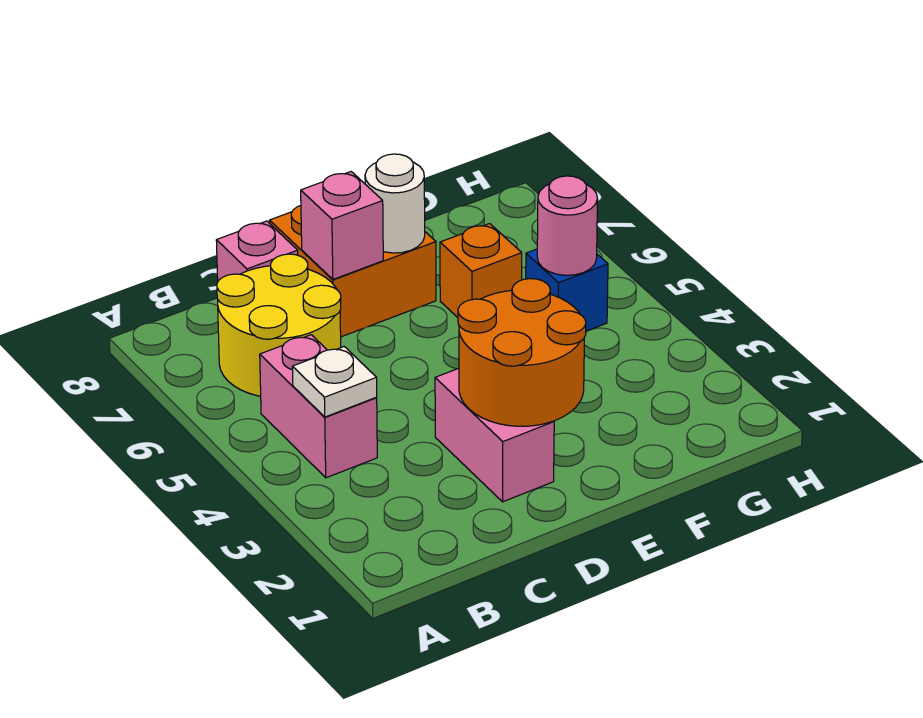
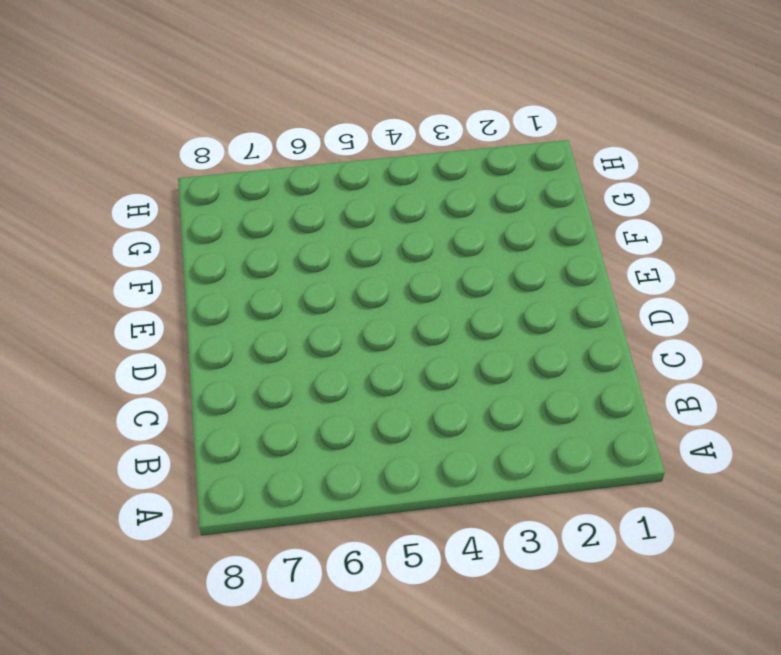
none -> pink brick B4:B5 level 1
none -> yellow round brick B6:C7 level 1
none -> pink brick C8 level 1

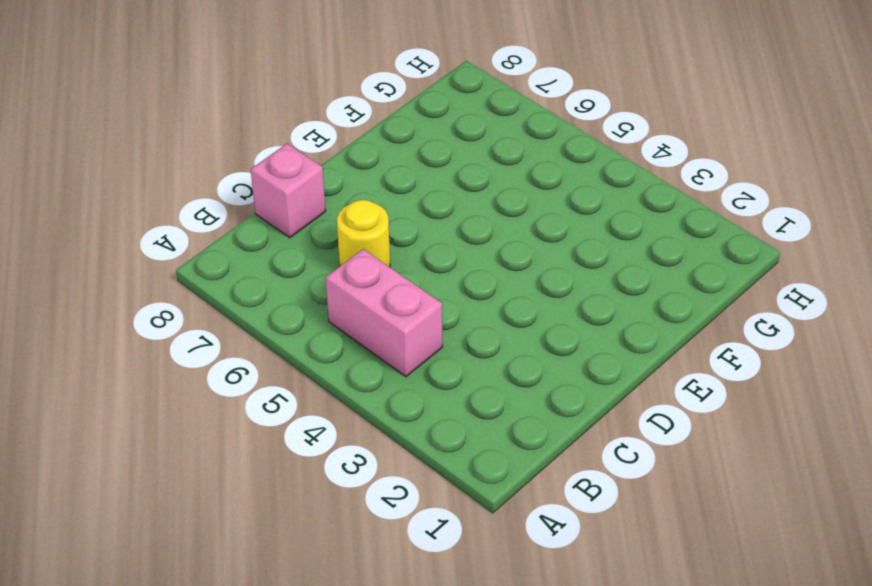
yellow round brick C6 level 1 -> yellow round brick B6:C7 level 1
none -> pink brick D2:D3 level 1
none -> orange brick D7:E8 level 1
none -> orange brick F6 level 1

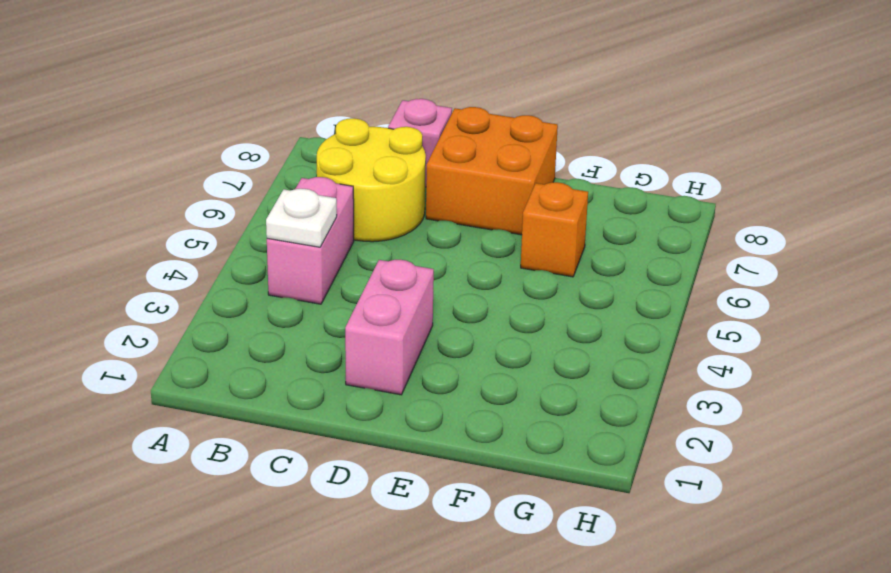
none -> blue brick G5 level 1
none -> orange round brick D2:E3 level 2
none -> pink brick D7 level 2

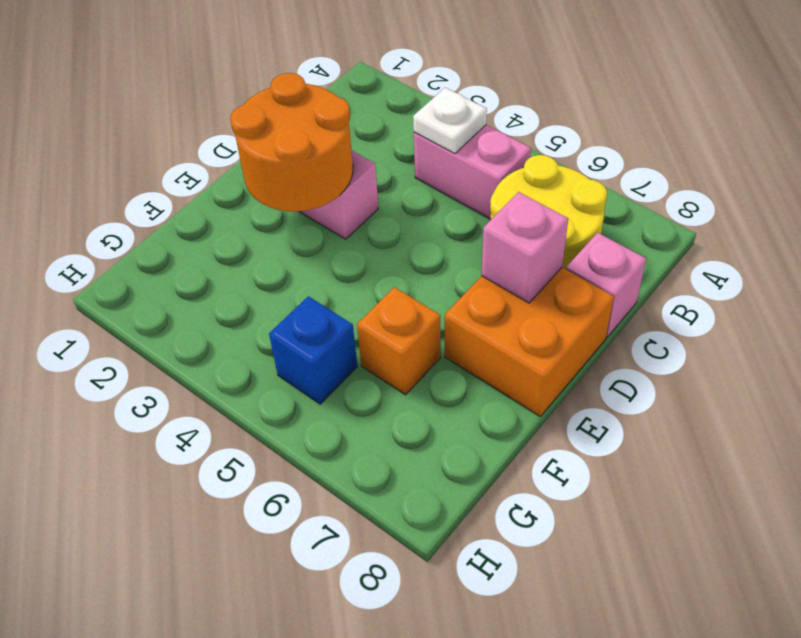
none -> white round brick E7 level 2
none -> pink round brick G5 level 2

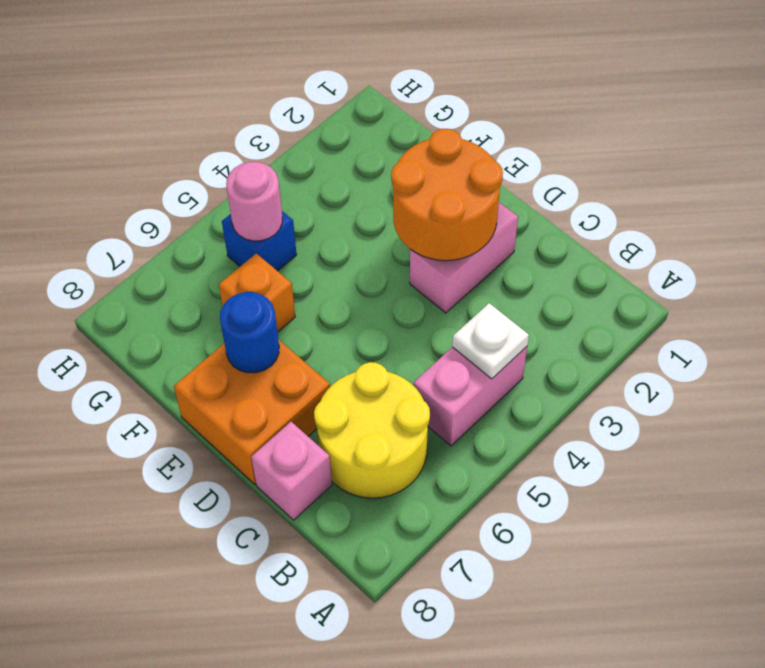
blue round brick E7 level 2 -> white round brick E7 level 2
none -> pink brick D7 level 2

